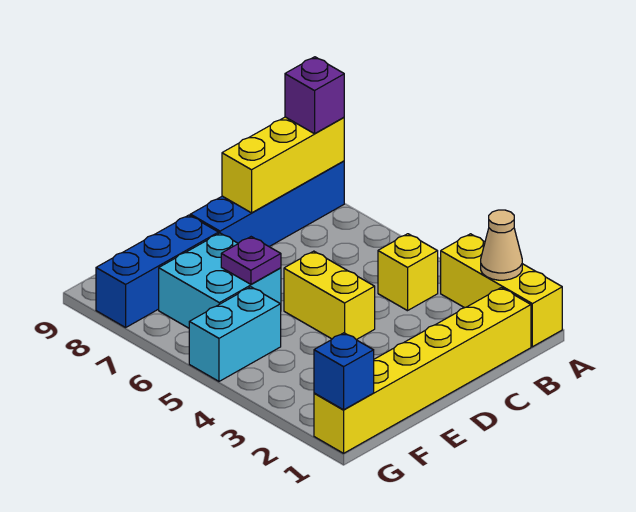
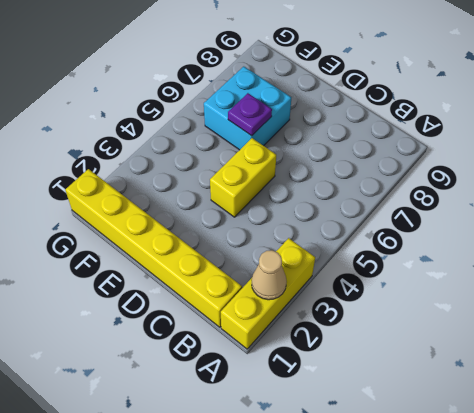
none -> blue brick A8:D8 level 1
none -> yellow brick B4 level 1
none -> blue brick E8:G8 level 1

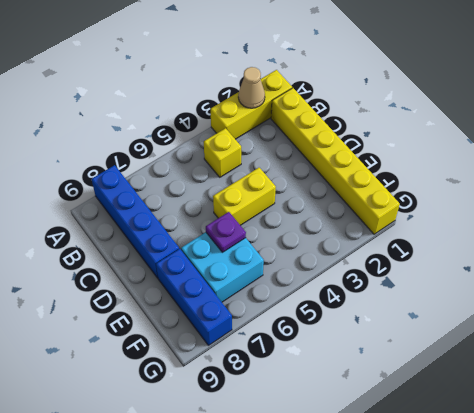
none -> cyan brick F5:G5 level 1
none -> yellow brick A8:C8 level 2
none -> blue brick G1 level 2

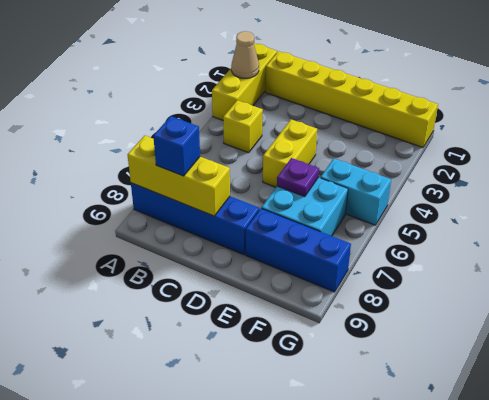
blue brick B8 level 3 -> blue brick G1 level 2
none -> purple brick A8 level 3

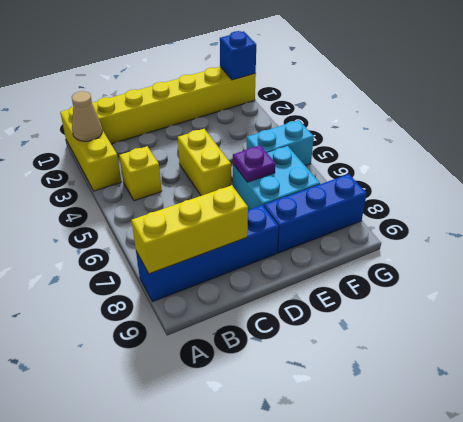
none -> purple brick A8 level 3

